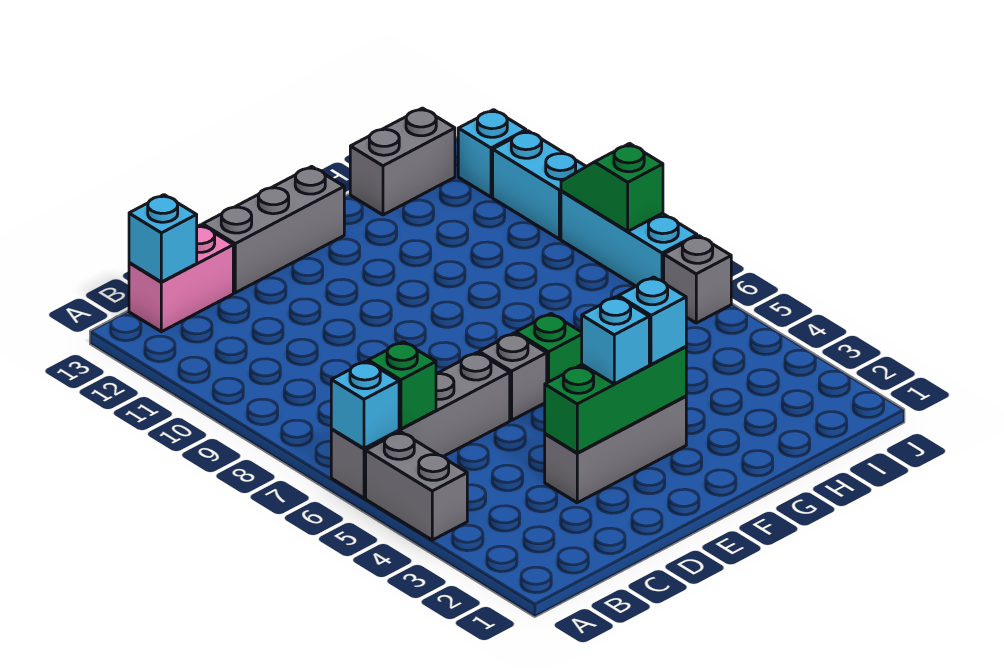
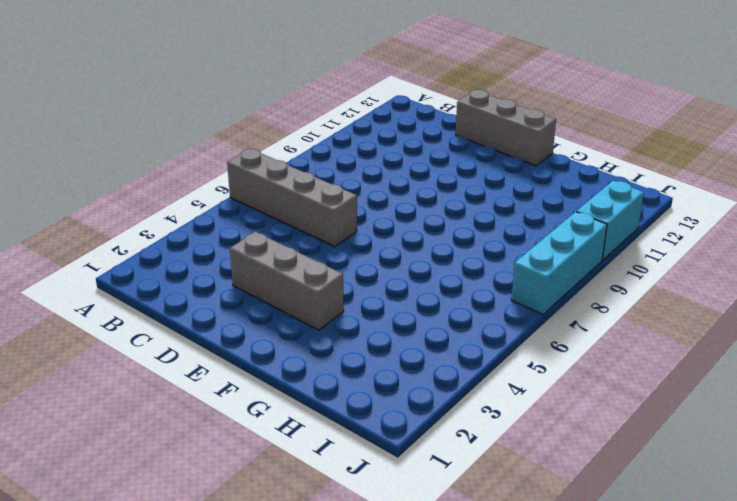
none -> grey brick A4:A5 level 1
none -> pink brick B13:C13 level 1
none -> grey brick E6 level 1

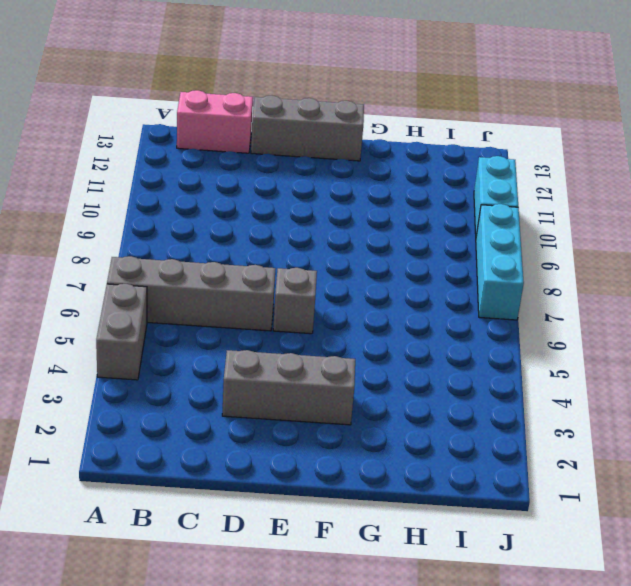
none -> green brick F6 level 1
none -> grey brick H13:I13 level 1
none -> grey brick J6 level 1

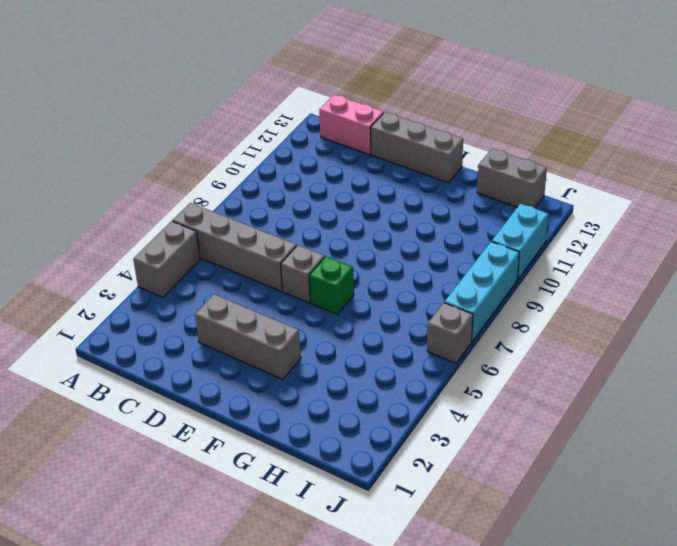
none -> cyan brick J12 level 1
none -> cyan brick A6 level 2
none -> green brick B6 level 2

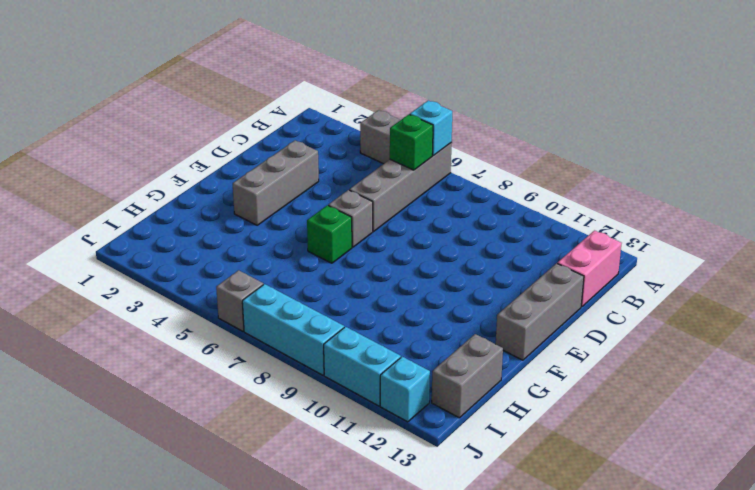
none -> cyan brick B13 level 2
none -> green brick D3:F3 level 2
none -> green slope J8:J9 level 2 top 8

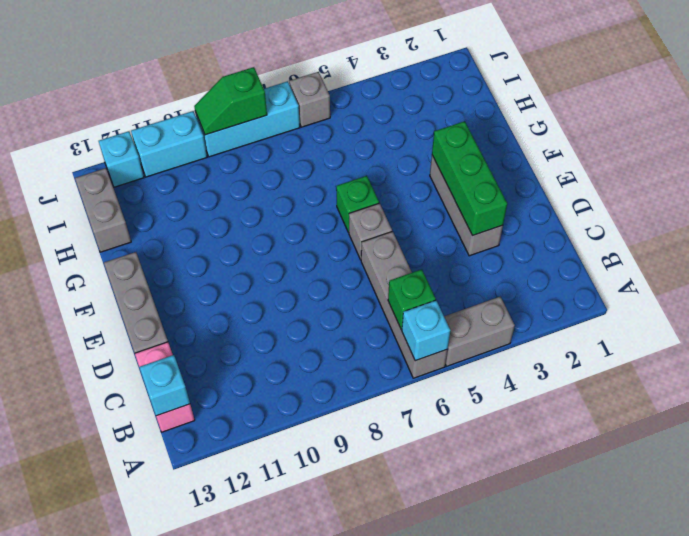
none -> cyan brick E3 level 3
none -> cyan brick F3 level 3

